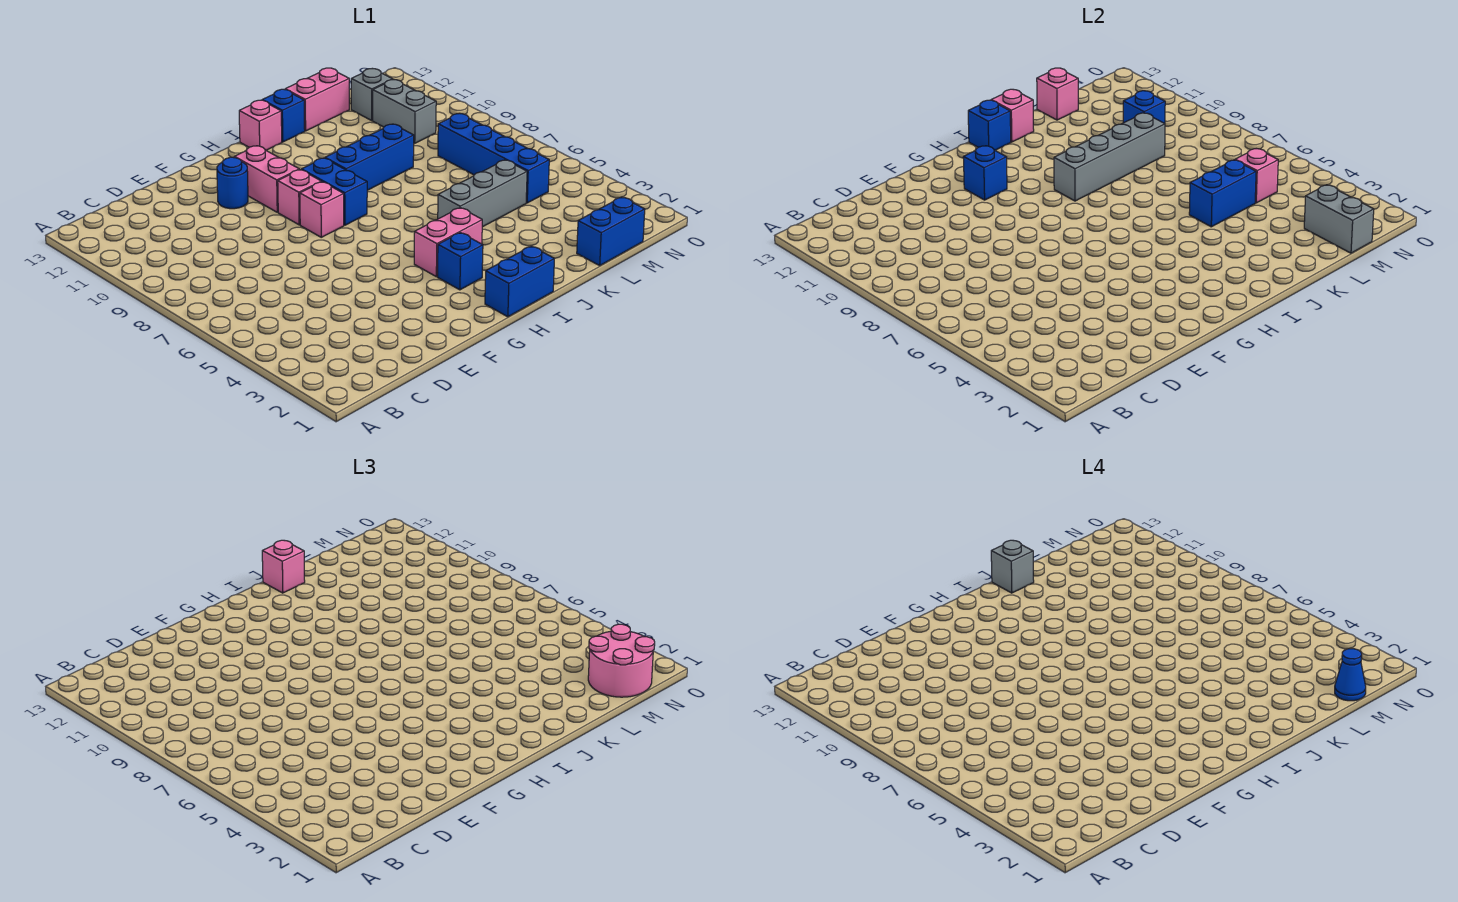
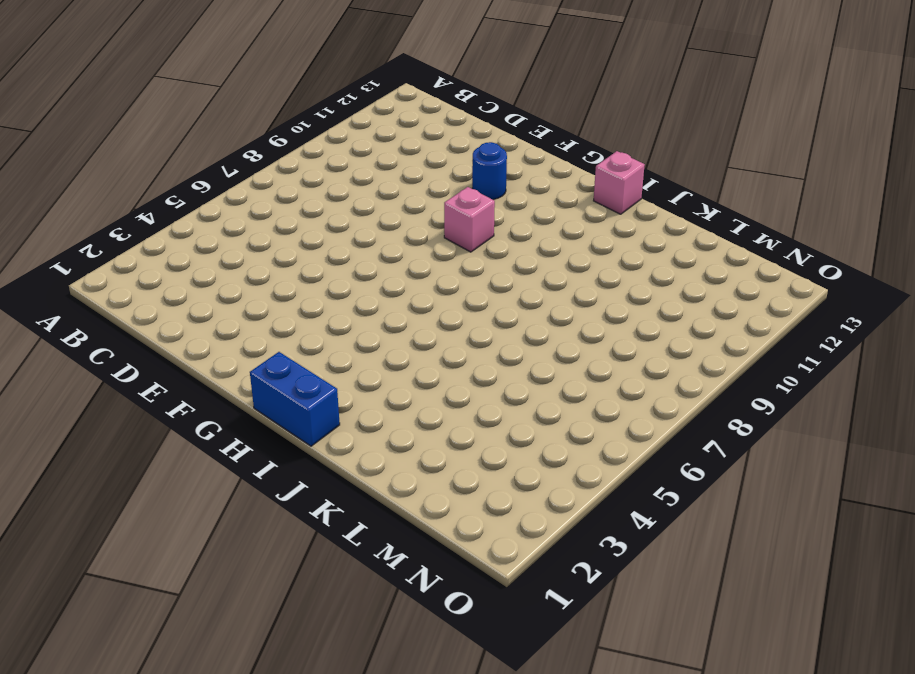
none -> pink brick G8 level 1
none -> pink brick G10:G11 level 1
none -> blue brick H3 level 1
none -> pink brick H4:I4 level 1

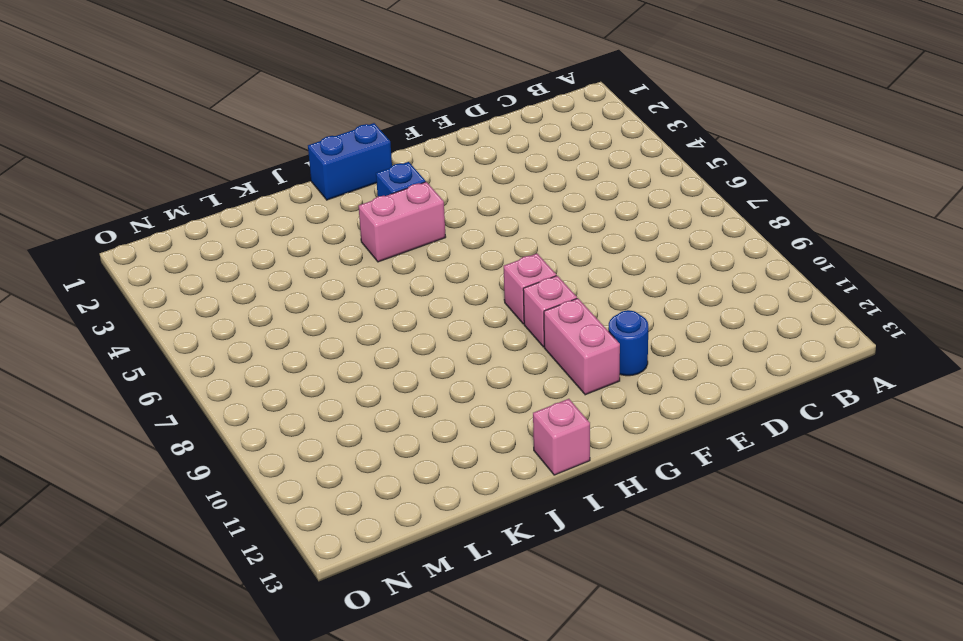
none -> blue brick H8:H9 level 1
none -> blue brick I9:K9 level 1
none -> grey brick J5:L5 level 1
none -> blue brick J13 level 1

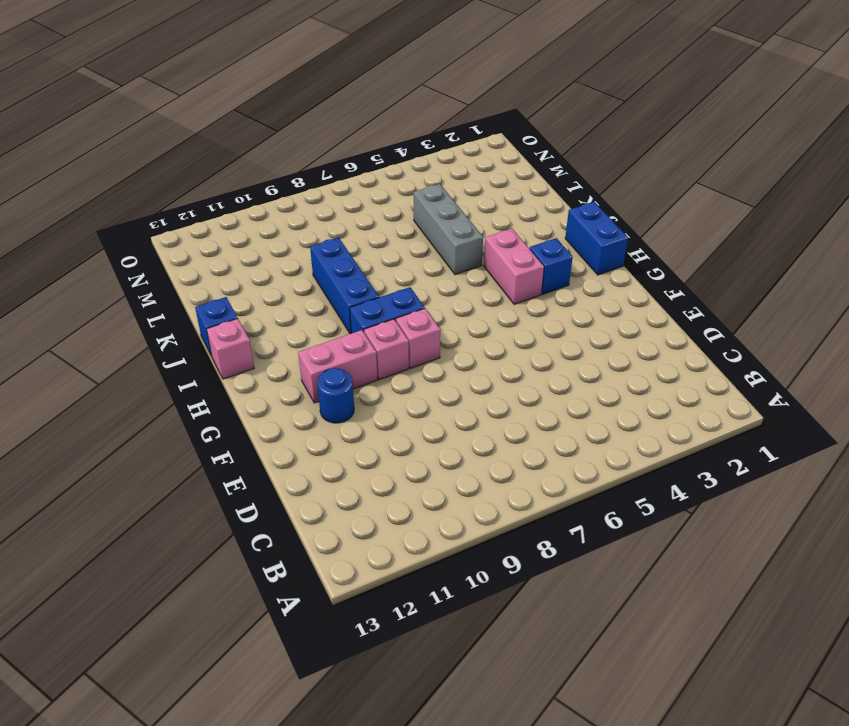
none -> pink brick K13:L13 level 1
none -> blue brick L1:M1 level 1
none -> blue brick M5:M8 level 1
none -> grey brick M10:M11 level 1

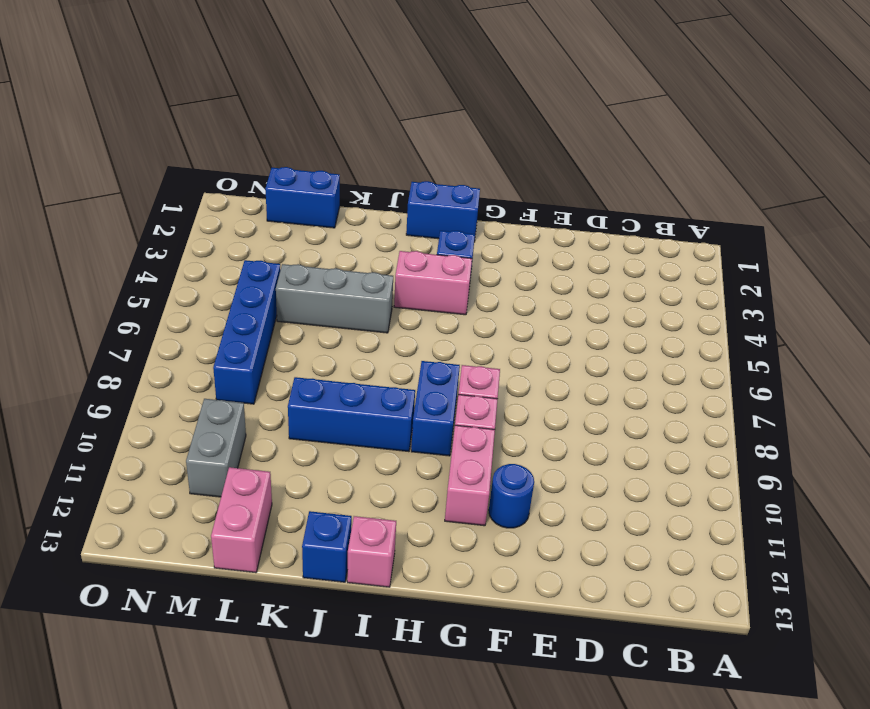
pink brick L12:L13 level 1 -> pink brick K13:L13 level 1
none -> grey brick M12 level 1
none -> blue brick G11 level 2
none -> grey brick I9:L9 level 2
none -> blue brick I13 level 2

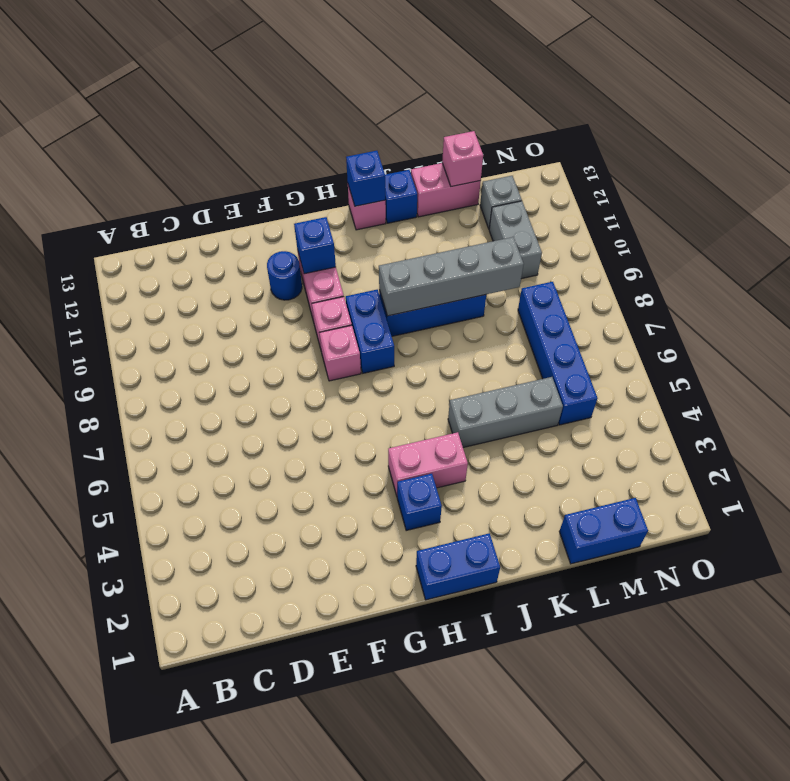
none -> pink brick J13 level 2
none -> blue brick K5:L5 level 2
none -> grey brick M1:M2 level 2
none -> pink brick M5 level 2

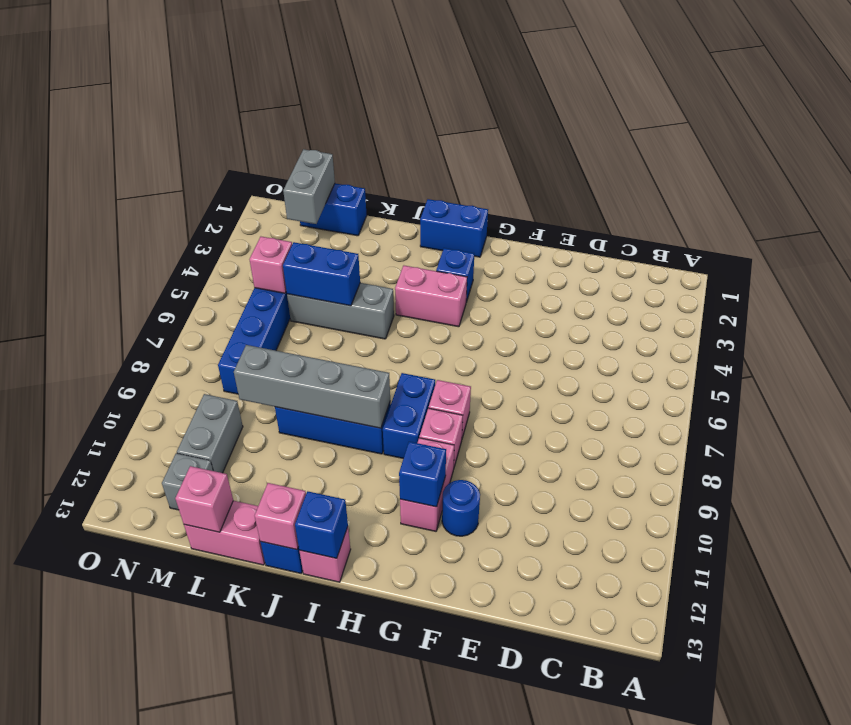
none -> blue brick M10 level 2
none -> pink brick J13 level 3
none -> pink round brick M1:N2 level 3
none -> grey brick J13 level 4

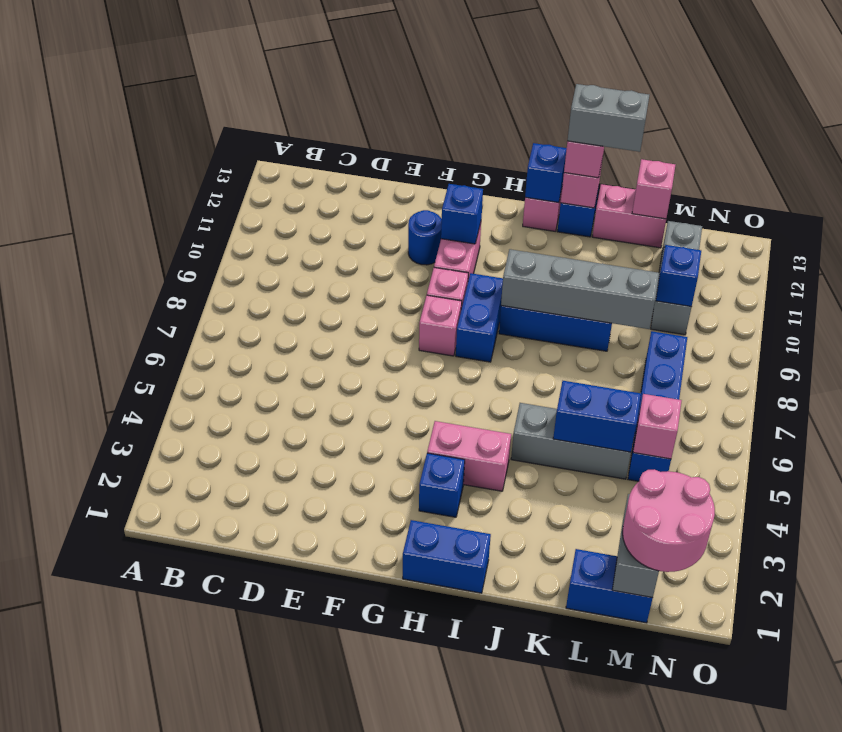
grey brick J13:K13 level 4 -> grey brick J13 level 4
none -> blue cone M1 level 4

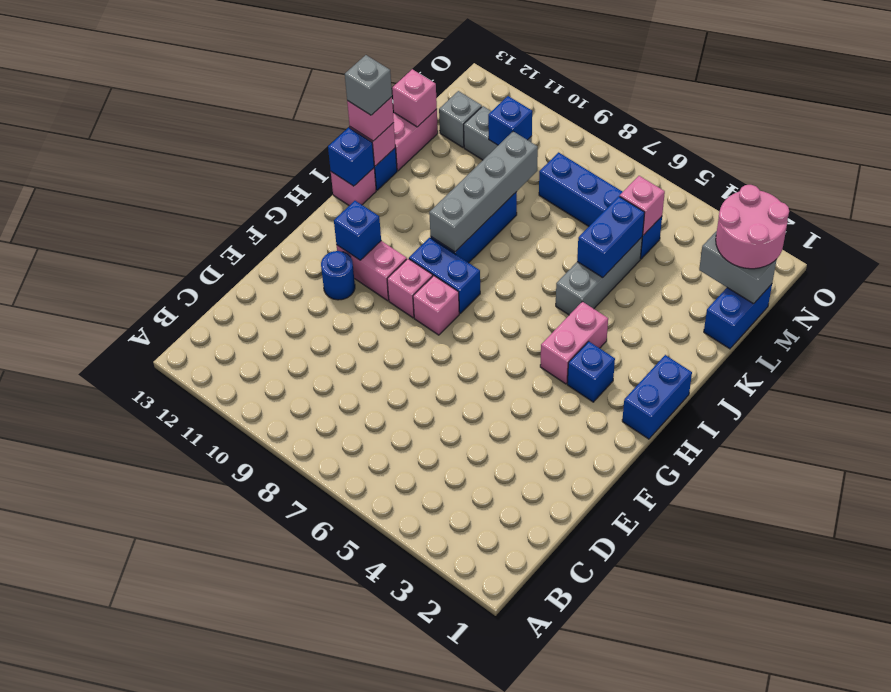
none -> blue cone M1 level 4

